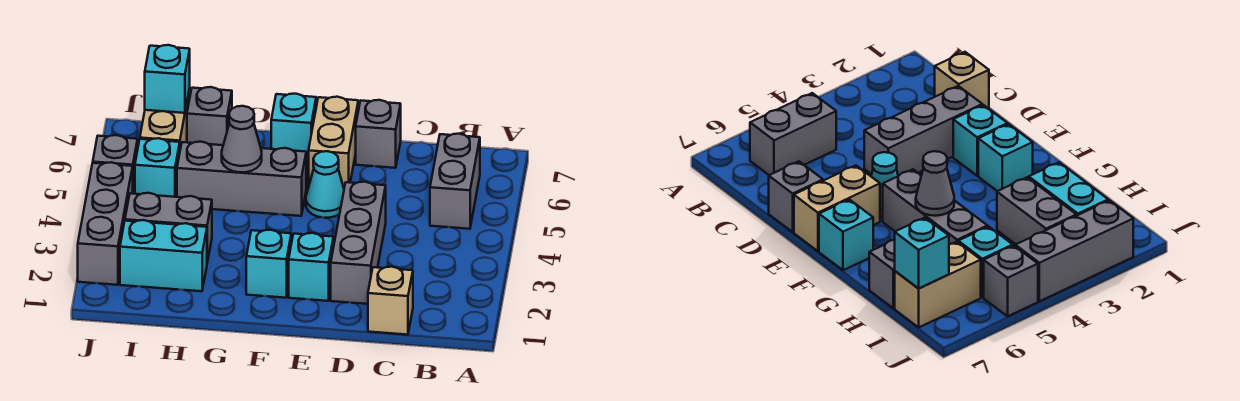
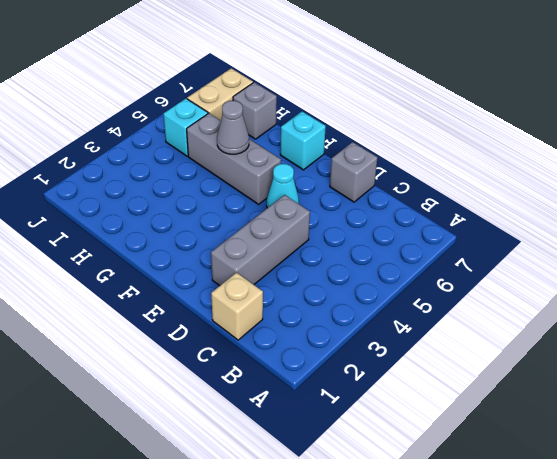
none -> grey brick B5:B6 level 1
none -> cyan brick E2 level 1
none -> tan brick E6:E7 level 1

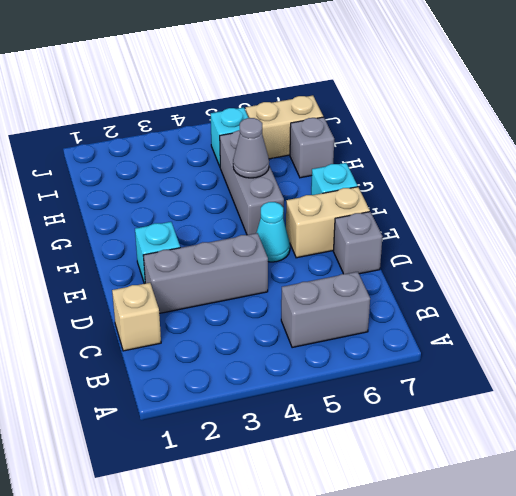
none -> cyan brick F2 level 1
none -> cyan brick H2:I2 level 1
none -> grey brick H3:I3 level 1

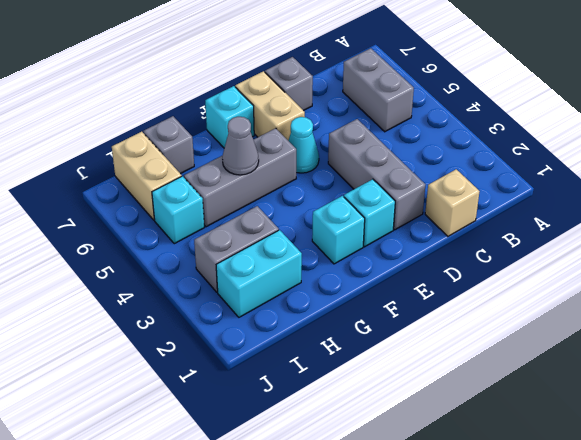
none -> grey brick J2:J4 level 1
none -> grey brick J5 level 1
none -> cyan brick I7 level 2

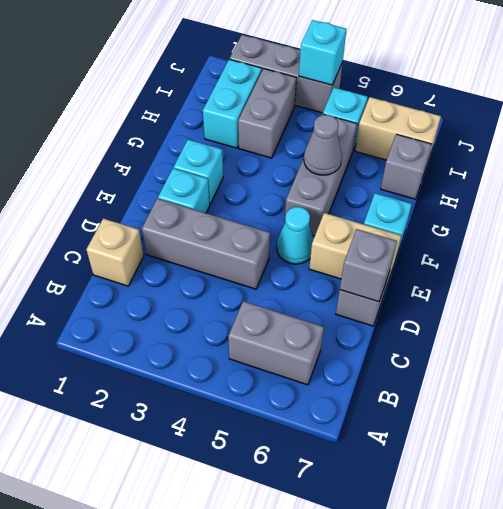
grey brick D7 level 2 -> grey brick J5 level 1
cyan brick J4 level 2 -> cyan brick I7 level 2

